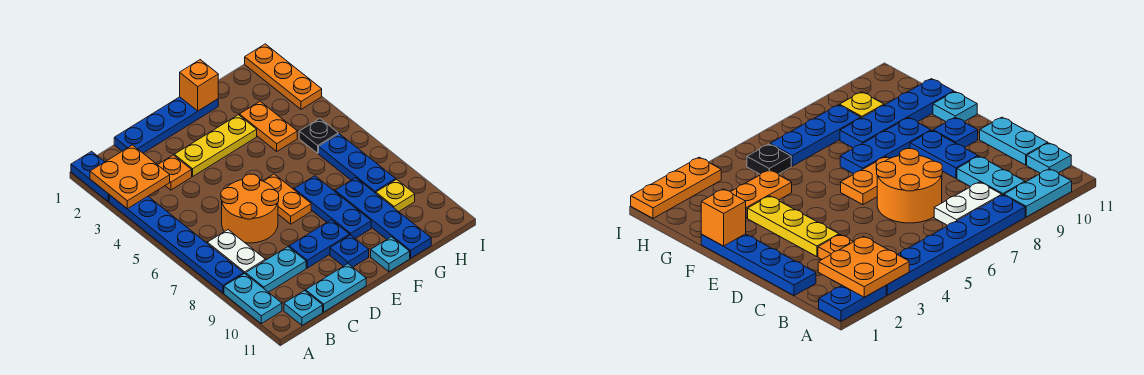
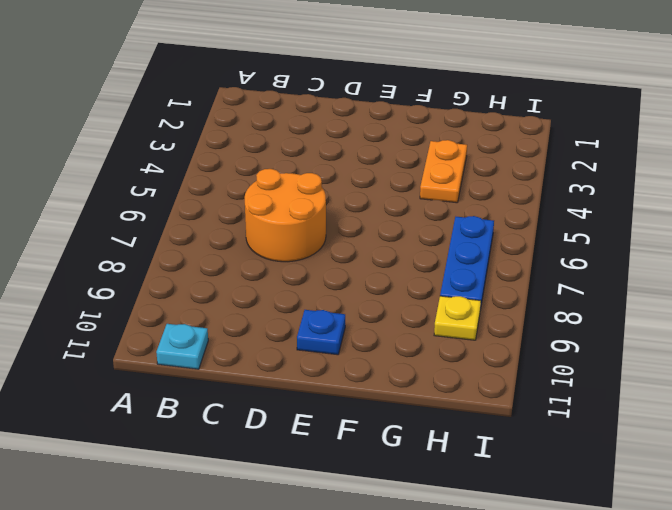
none -> blue plate A1:A2 level 1
none -> blue plate A3:A8 level 1
none -> cyan plate A9:A10 level 1

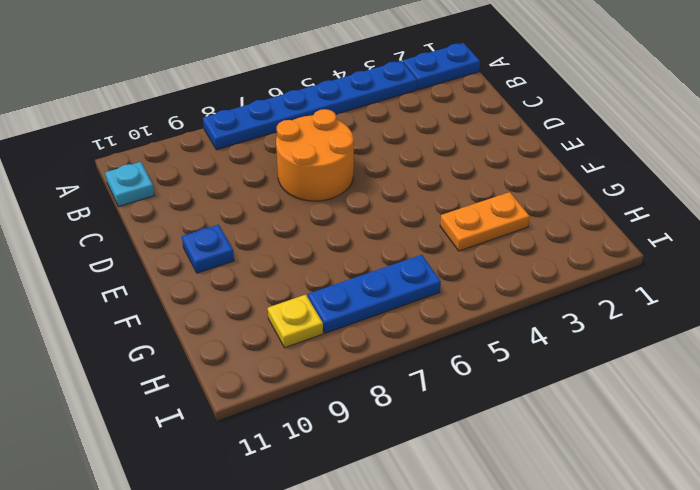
none -> cyan plate A9:A10 level 1
none -> white plate B7:B8 level 1
none -> cyan plate B9:C9 level 1

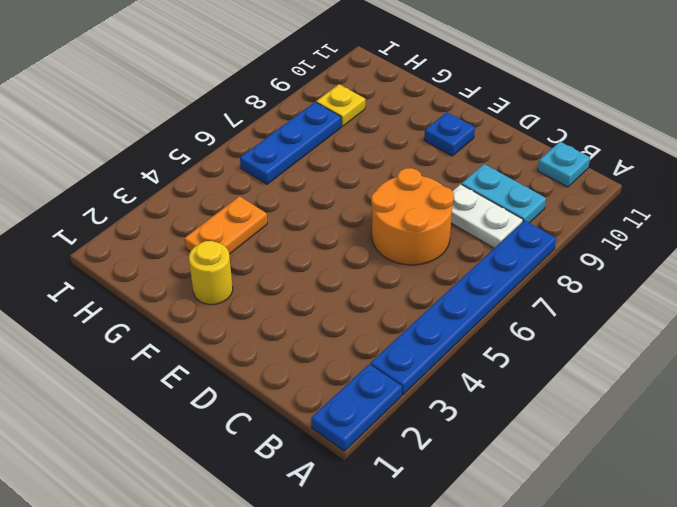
white plate B8:C8 level 1 -> white plate B7:B8 level 1
yellow round brick F2 level 1 -> none
none -> cyan plate A9:A10 level 1
none -> blue plate C1:F1 level 1
none -> orange plate C3 level 1

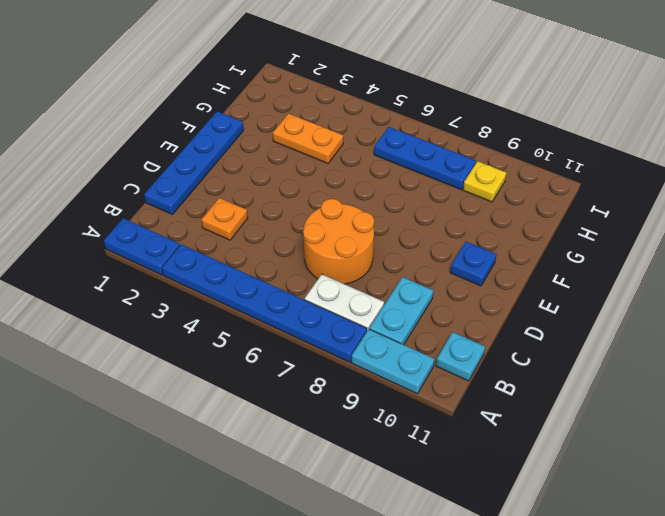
none -> cyan plate C11:D11 level 1
none -> yellow plate D3:F3 level 1
none -> blue plate D9:E9 level 1

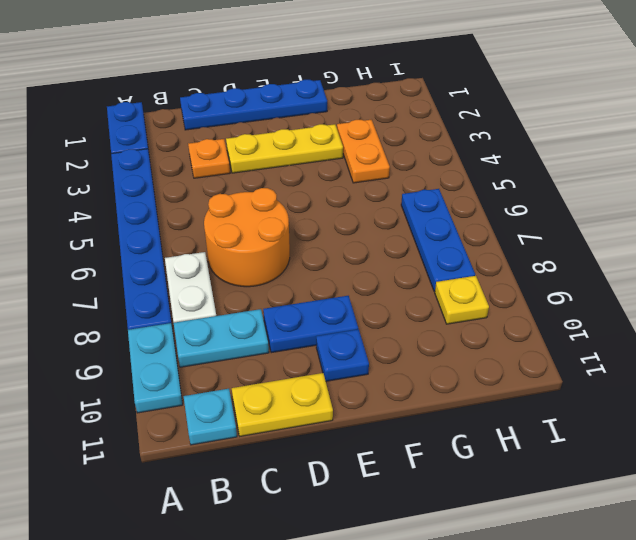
yellow plate C11:D11 level 1 -> cyan plate C11:D11 level 1
none -> orange plate E6:E7 level 1
none -> blue plate F7:F9 level 1
none -> cyan plate F11 level 1

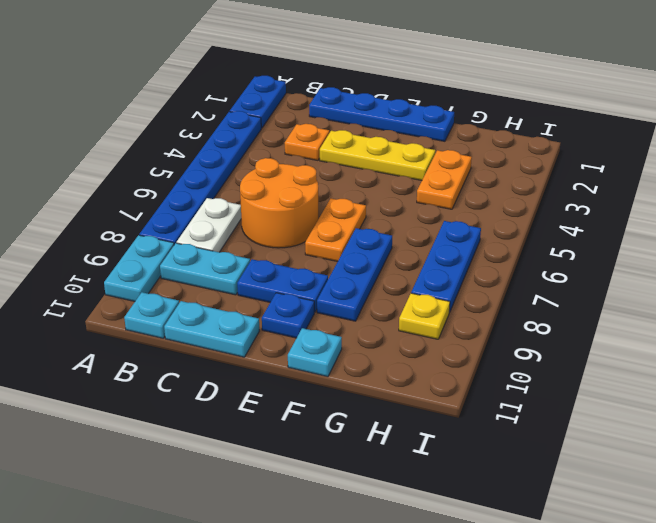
none -> blue plate G8:G11 level 1
none -> black plate H5 level 1
none -> orange plate I1:I3 level 1

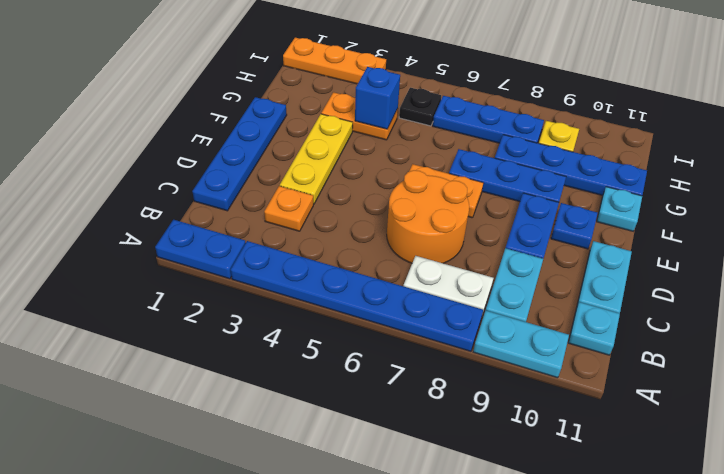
blue brick G4 level 2 -> none
none -> orange plate A2:B3 level 2
none -> orange brick F1 level 2

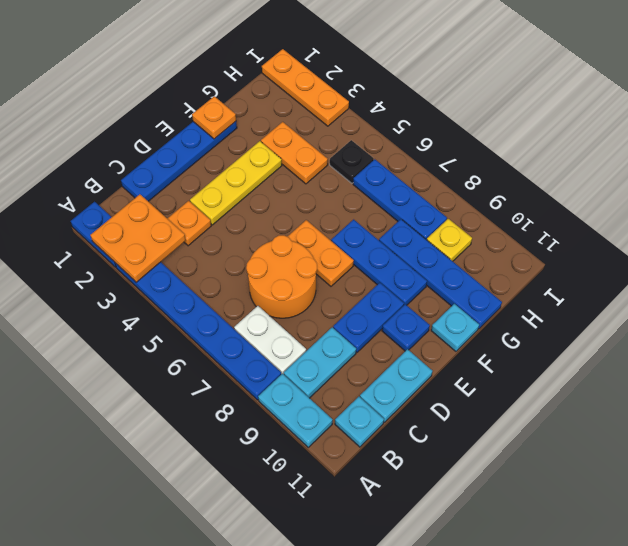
orange plate F1 level 2 -> orange brick F1 level 2

